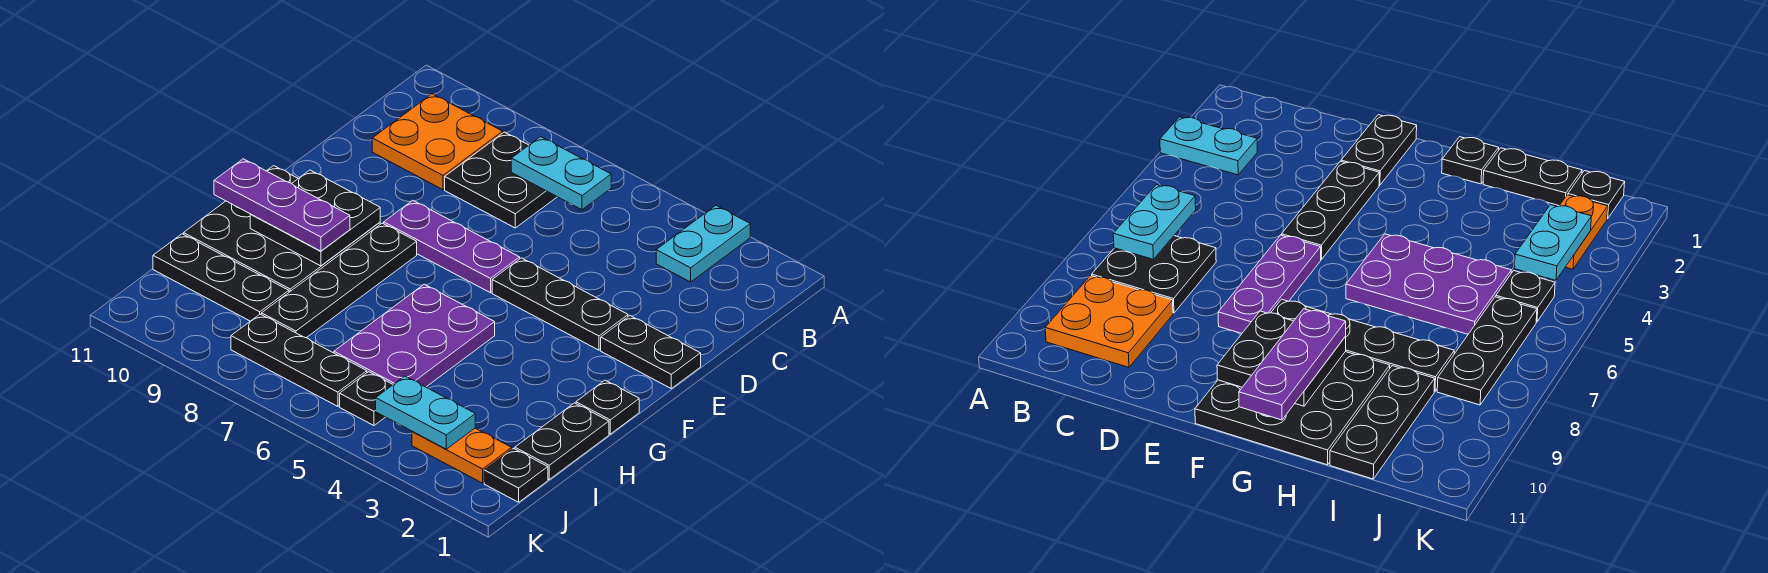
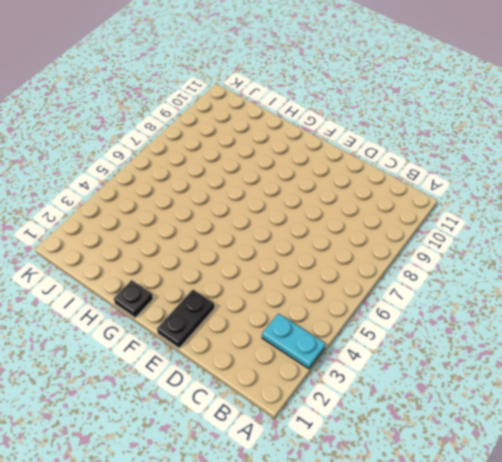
none -> black plate B7:C8 level 1
none -> orange plate B9:C10 level 1
none -> black plate E3:E5 level 1

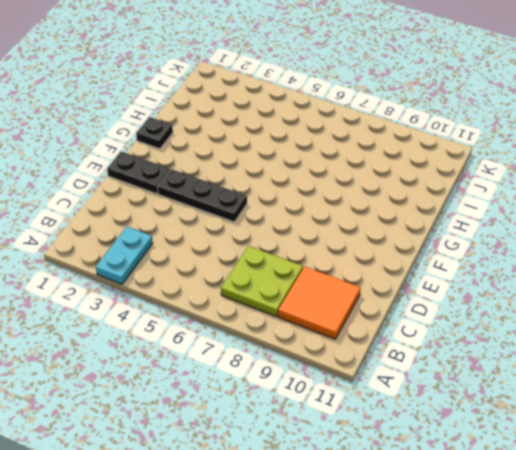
lime plate B7:C8 level 1 -> black plate B7:C8 level 1
orange tile B9:C10 level 1 -> orange plate B9:C10 level 1
none -> purple plate E6:E8 level 1
none -> black plate F8:I8 level 1
none -> black plate F9:H11 level 1

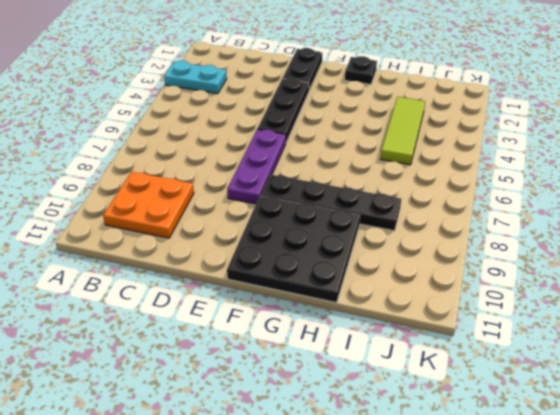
lime tile I3:I5 level 1 -> purple plate G5:I6 level 1
none -> black plate B7:C8 level 1
none -> black plate H1:I1 level 1
none -> black plate I9:I11 level 1

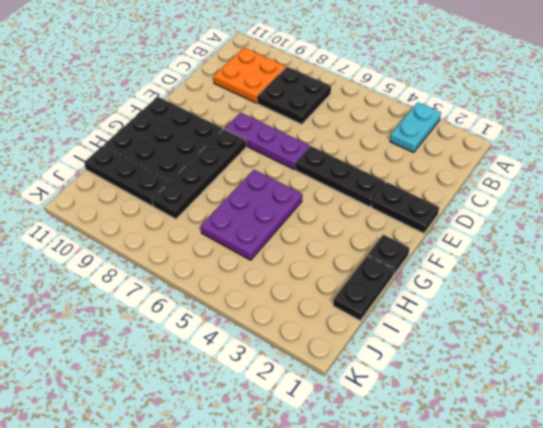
none -> black plate J1 level 1
none -> orange plate J2:J3 level 1
none -> black plate J5 level 1

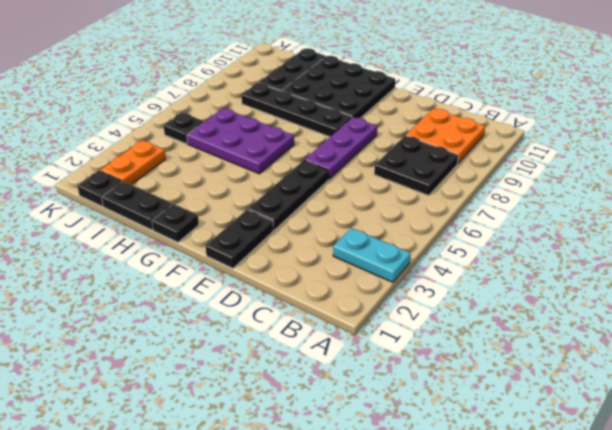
none -> black plate J6:J8 level 1
none -> cyan plate B6:B7 level 2
none -> black plate F9:G10 level 2

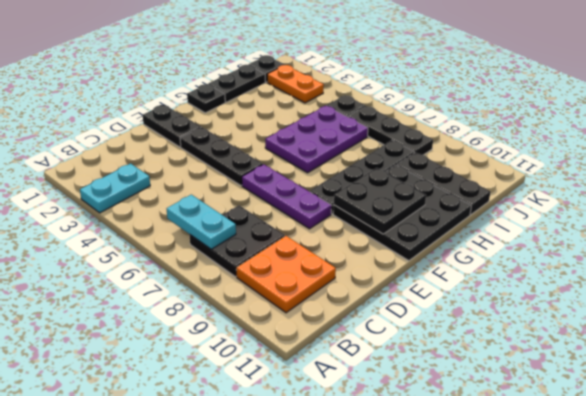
none -> cyan plate J3:J4 level 2
none -> purple plate G9:G11 level 3

